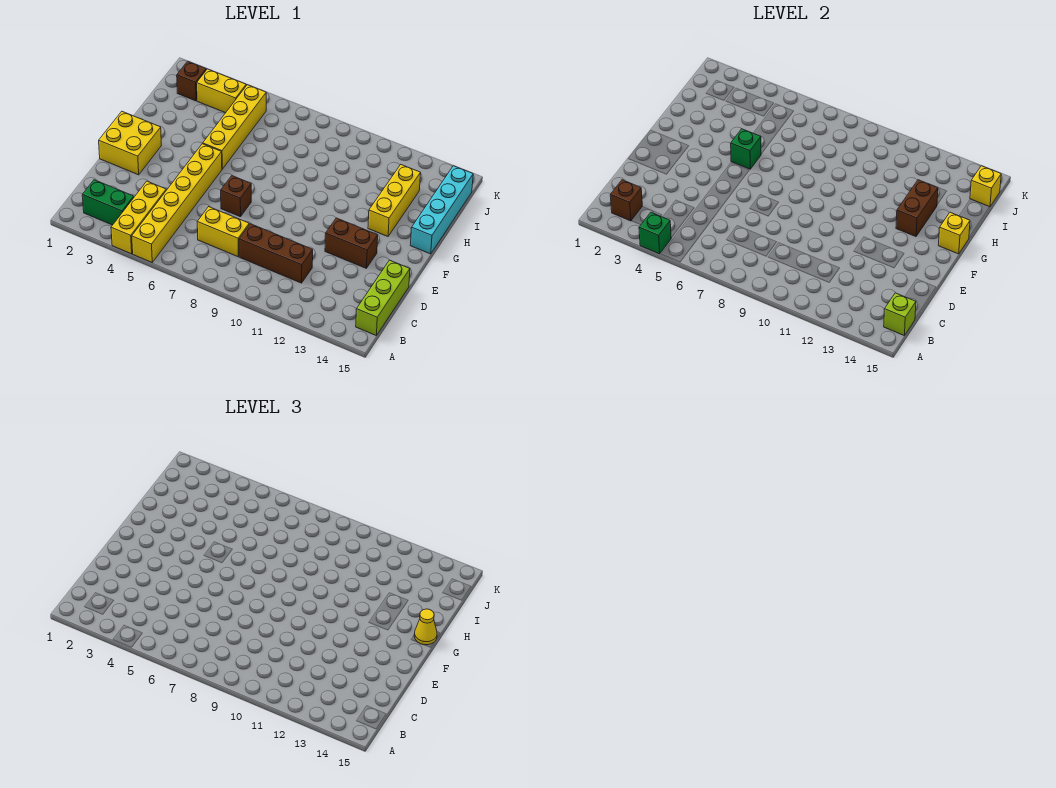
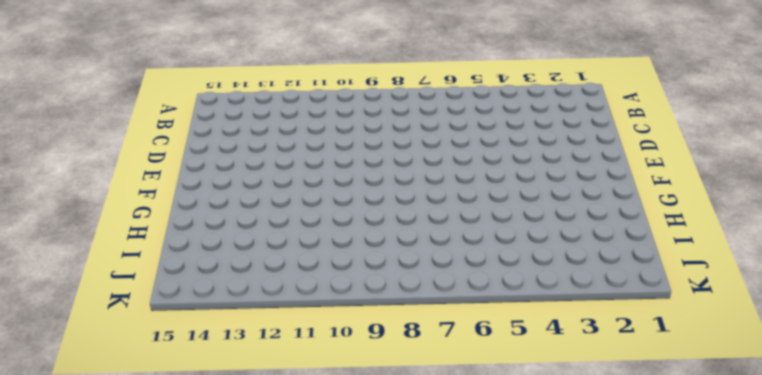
none -> yellow brick A4:C4 level 1
none -> yellow brick A5:F5 level 1
none -> green brick B2:B3 level 1

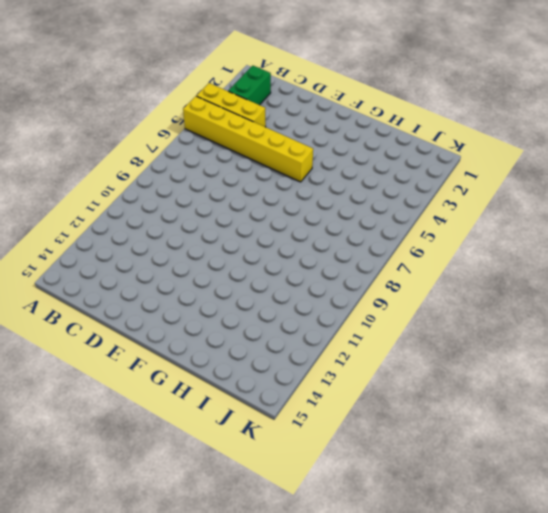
none -> lime brick B15:D15 level 1
none -> yellow brick C7:C8 level 1
none -> brown brick C9:C11 level 1

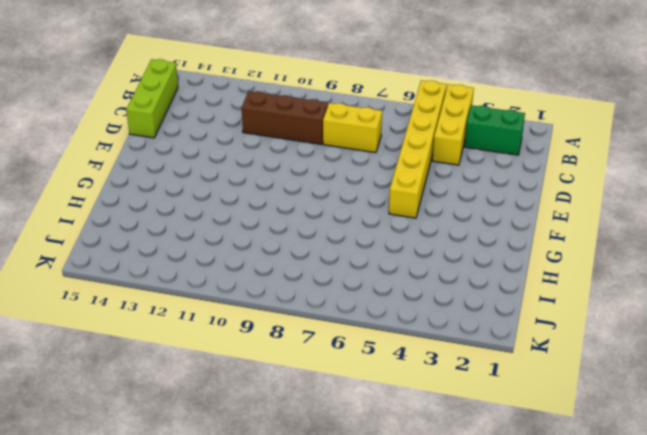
none -> yellow brick E1:F2 level 1
none -> brown brick E7 level 1
none -> brown brick E12:E13 level 1

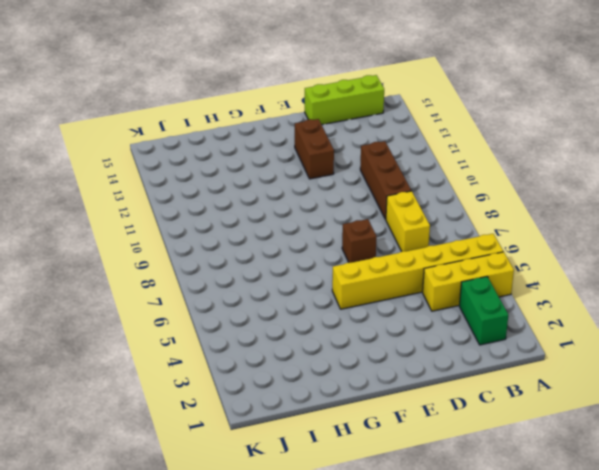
none -> yellow brick E1:F2 level 1
none -> yellow brick G5:J5 level 1
none -> yellow brick G13:I13 level 1

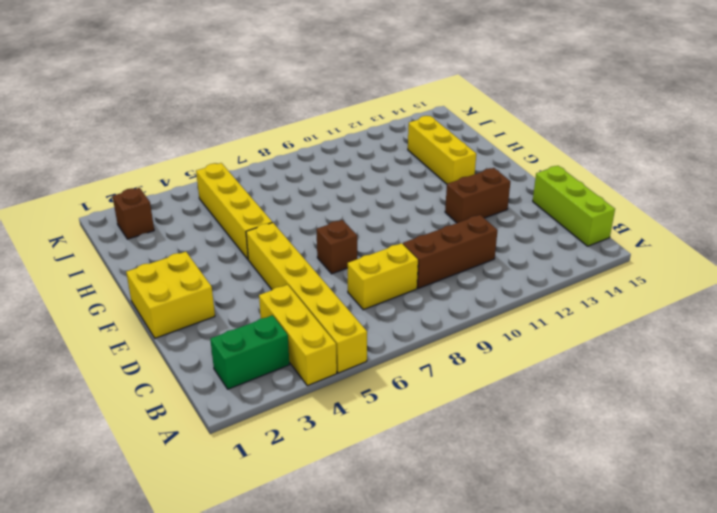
none -> cyan brick G15:J15 level 1
none -> yellow brick J3:J4 level 1
none -> green brick A4 level 2

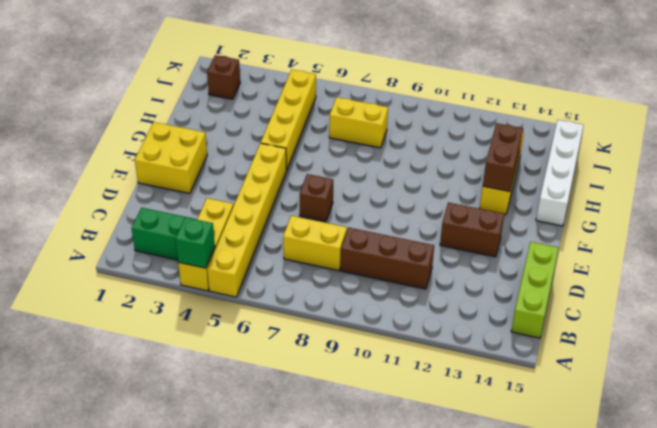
white brick G15:J15 level 1 -> cyan brick G15:J15 level 1
yellow brick I7:I8 level 1 -> yellow brick J3:J4 level 1
none -> brown brick B2 level 2
none -> lime brick B15 level 2
none -> green brick G5 level 2

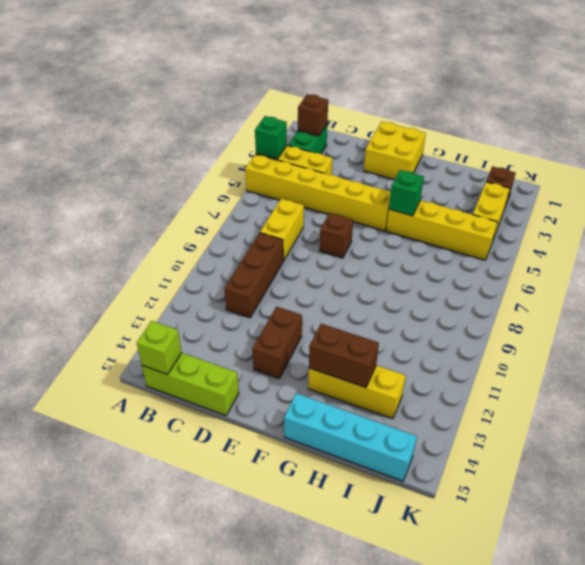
none -> yellow brick G15 level 2
none -> yellow brick J15 level 2
none -> yellow cone G15 level 3

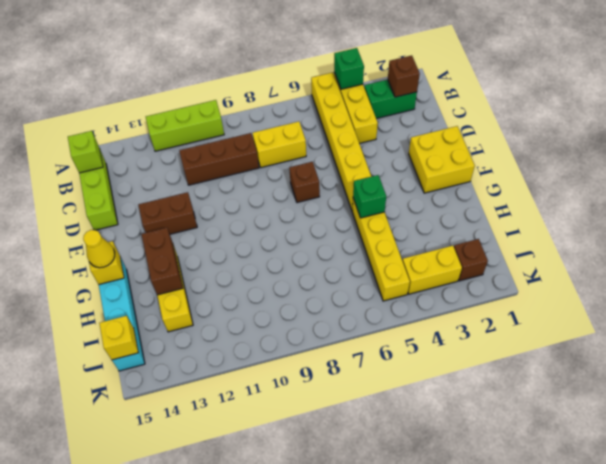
lime brick A10:A12 level 1 -> none

